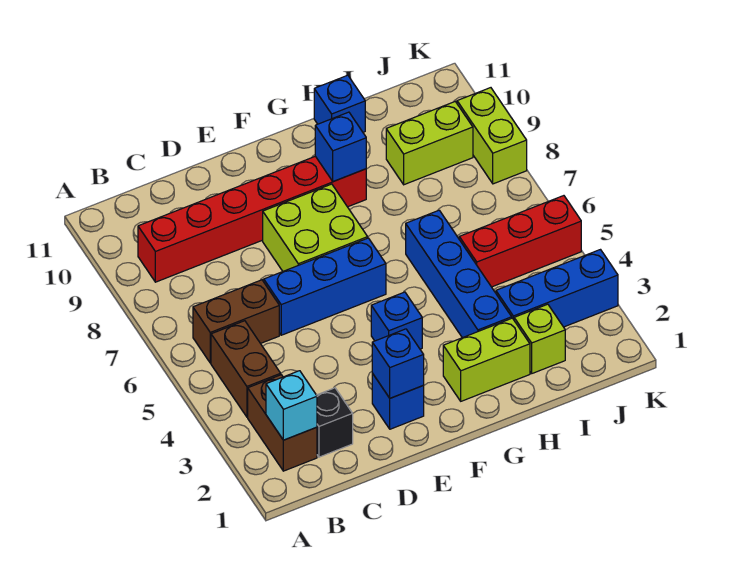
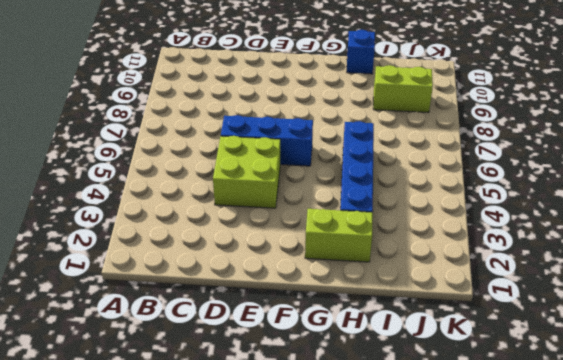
lime brick D4:E5 level 1 -> lime brick E7:F8 level 1
none -> brown brick B2:B3 level 1
none -> brown brick B4:B5 level 1
none -> brown brick B6:C6 level 1

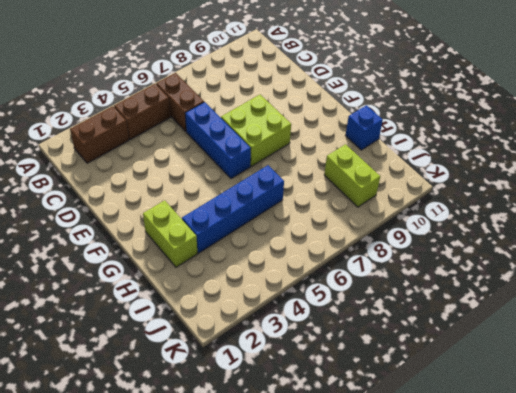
none -> red brick B9:G9 level 1
none -> black brick C2 level 1
none -> blue brick E2 level 1

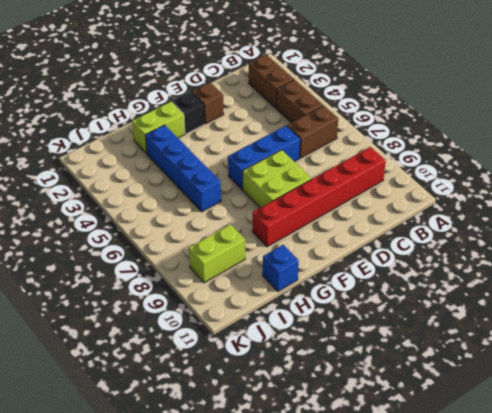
brown brick E2 level 1 -> blue brick E2 level 1
black brick F2 level 1 -> black brick C2 level 1
none -> blue brick F4 level 1
none -> lime brick I2 level 1
none -> blue brick I3:K3 level 1

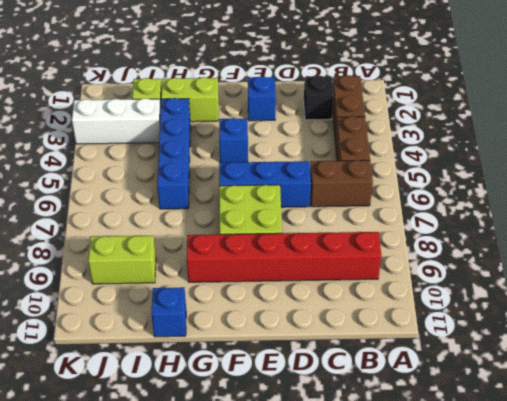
white brick I3:K3 level 1 -> blue brick I3:K3 level 1
none -> red brick I5:K5 level 1
none -> lime brick K8:K9 level 1
none -> cyan brick B2 level 2

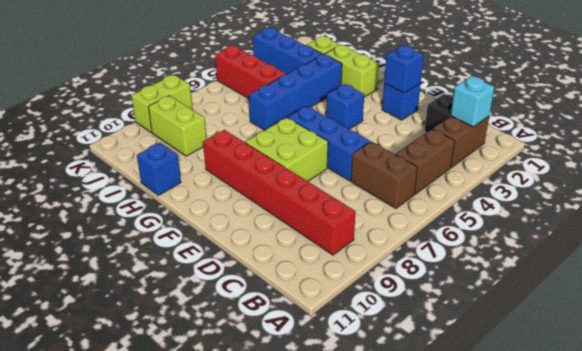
none -> blue brick G9 level 2

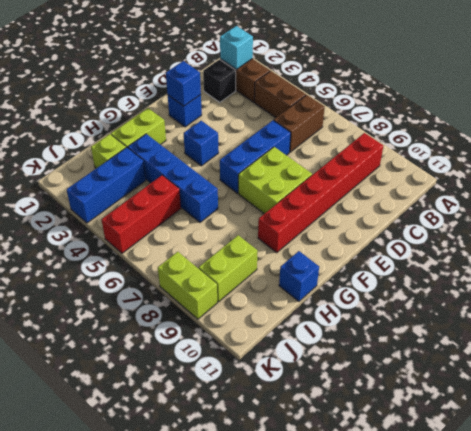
none -> blue brick G9 level 2

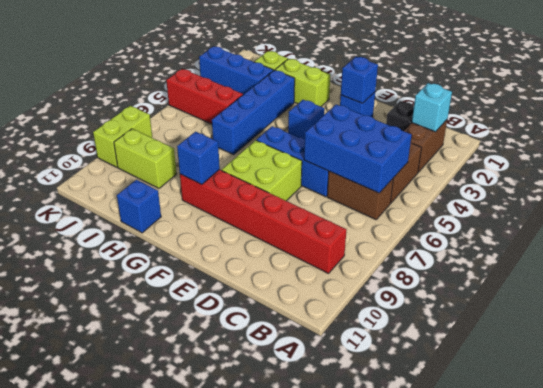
blue brick B5:D6 level 2 -> none

